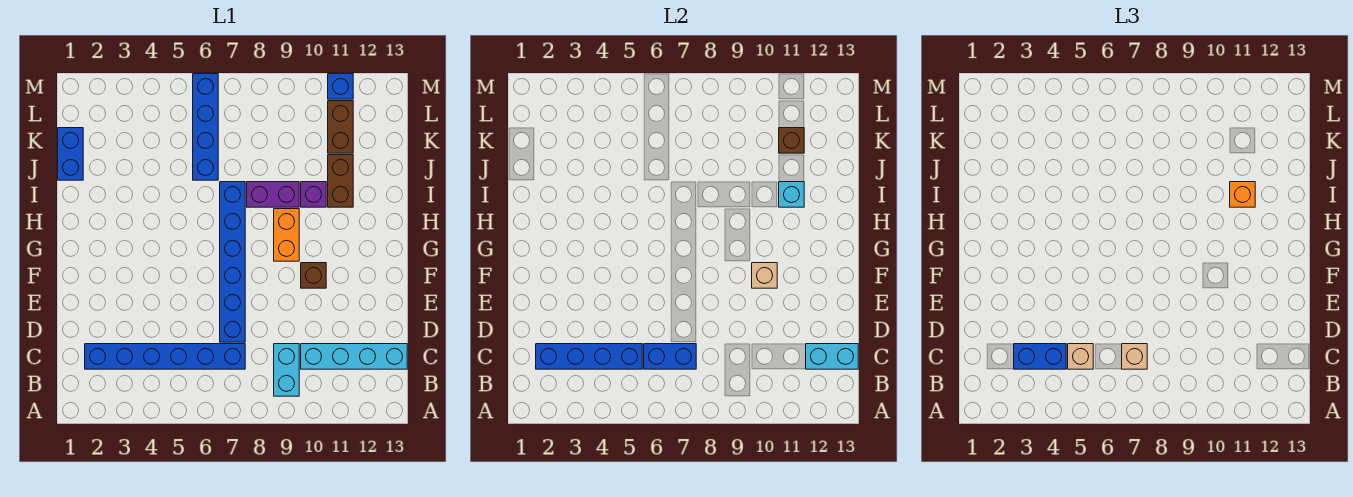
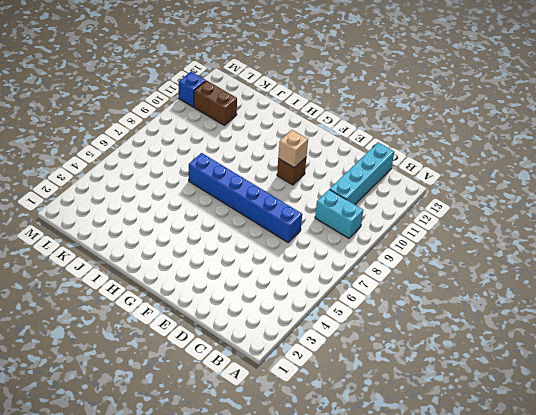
none -> blue brick C2:C7 level 1
none -> orange brick G9:H9 level 1
none -> purple brick I8:I9 level 1

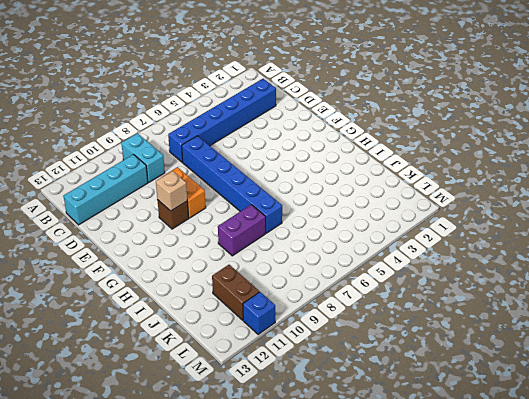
orange brick E9:F9 level 1 -> orange brick G9:H9 level 1
none -> purple brick I10 level 1
none -> brown brick I11:J11 level 1
none -> blue brick J1:K1 level 1

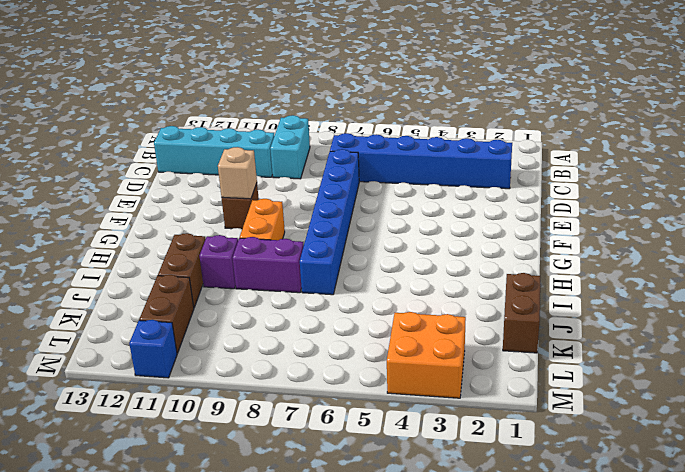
brown brick J1:K1 level 1 -> blue brick J1:K1 level 1
orange brick L3:M4 level 1 -> none
none -> blue brick J6:M6 level 1
none -> blue brick C2:C5 level 2
none -> blue brick C6:C7 level 2

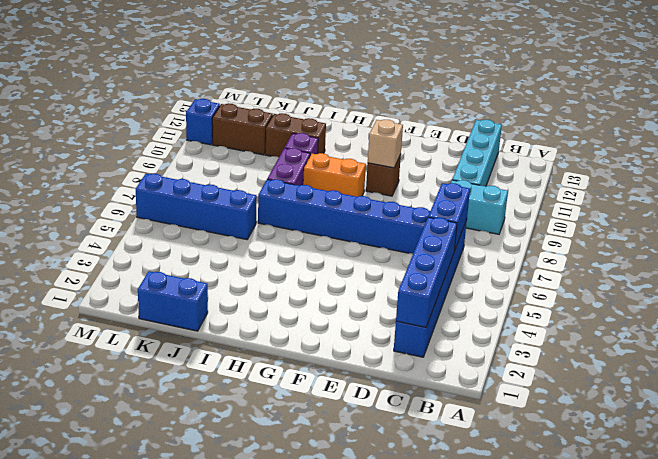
none -> cyan brick C12:C13 level 2
none -> cyan brick I11 level 2
none -> brown brick K11 level 2

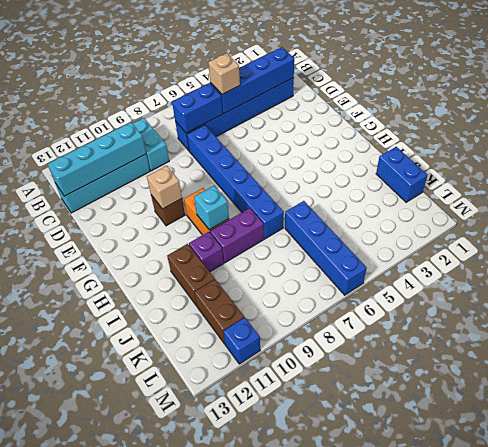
cyan brick C10:C13 level 2 -> cyan brick C12:C13 level 2
cyan brick H9 level 2 -> cyan brick I11 level 2
none -> brown brick K11 level 2
none -> blue brick C3:C4 level 3
none -> tan brick C7 level 3

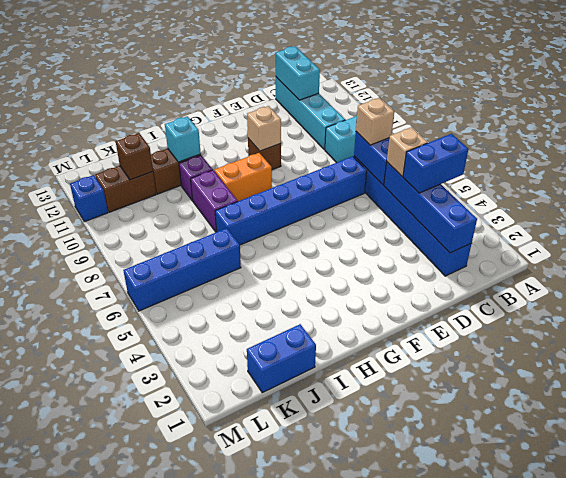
blue brick B4:C4 level 3 -> blue brick C3:C4 level 3
none -> orange brick I11 level 3

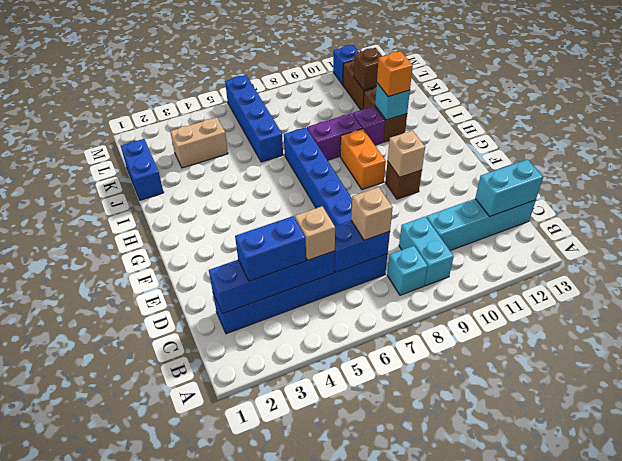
cyan brick B8 level 1 -> none
tan brick K3:K4 level 1 -> none

